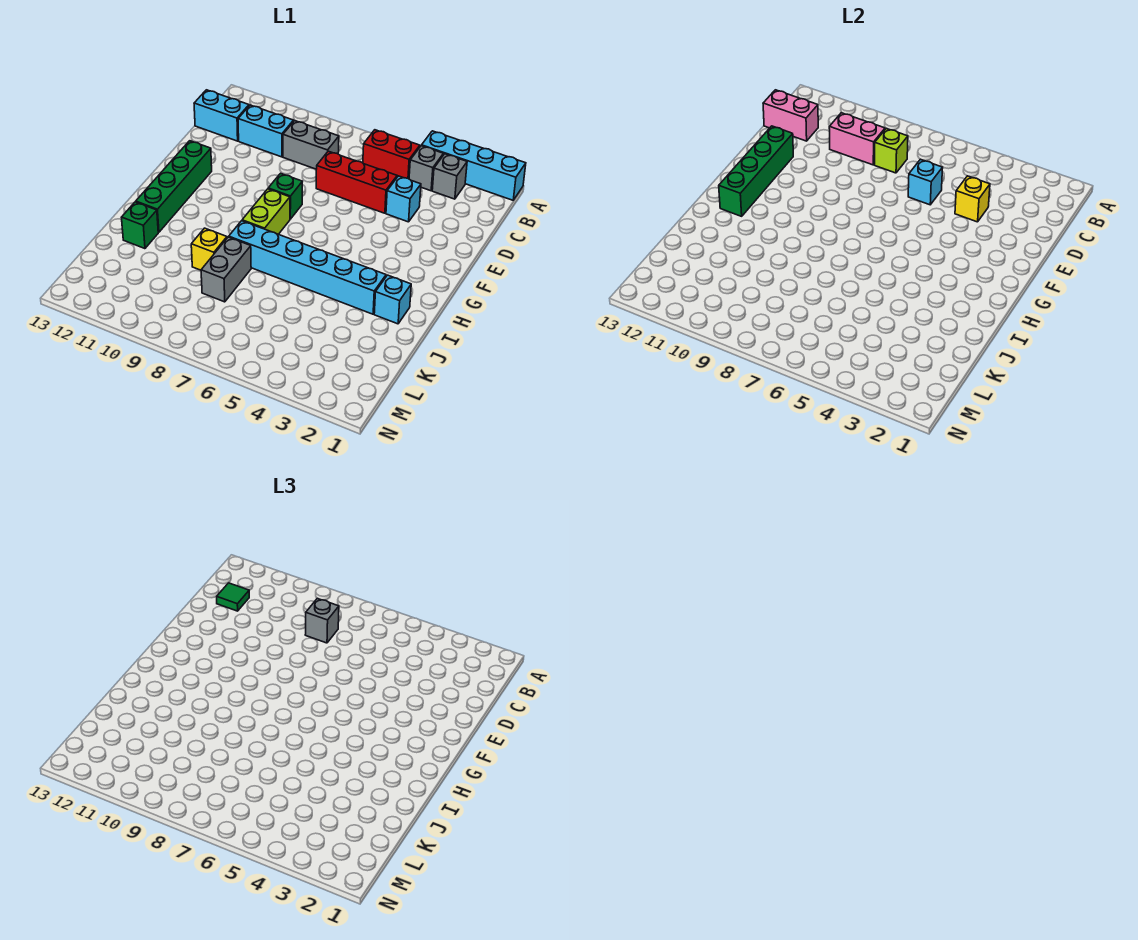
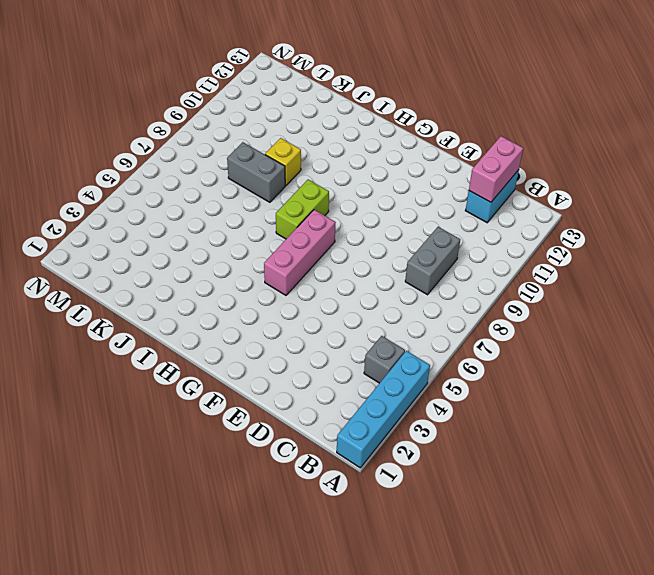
pink brick G5:G7 level 1 -> none
lime brick H7:H8 level 1 -> lime brick G8:H8 level 1
none -> grey brick B3 level 1
none -> red brick B5:B6 level 1
none -> cyan brick C10:C11 level 1

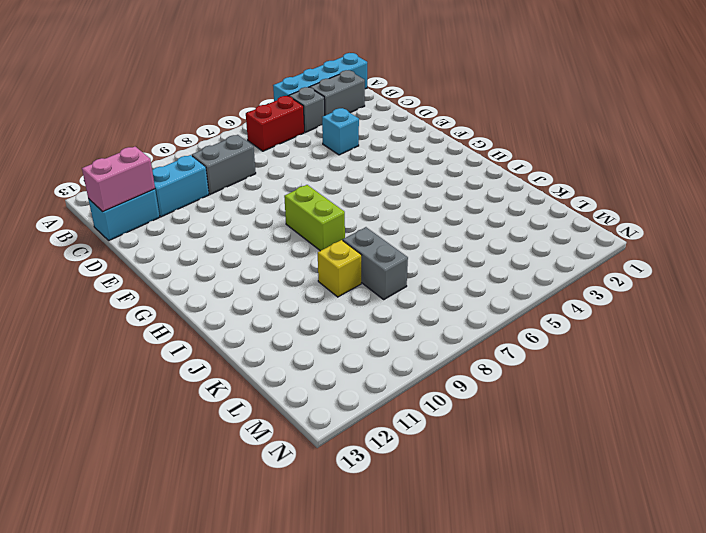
grey brick B2:B3 level 1 -> grey brick B3 level 1
none -> red brick D5:D7 level 1
none -> green brick F8 level 1
none -> green brick F12:I12 level 1

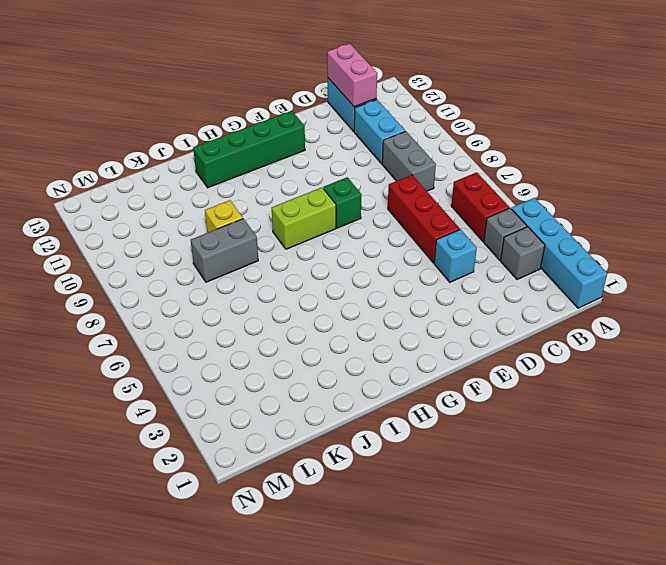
none -> cyan brick I2 level 1
none -> cyan brick I3:I8 level 1
none -> green brick J12 level 1

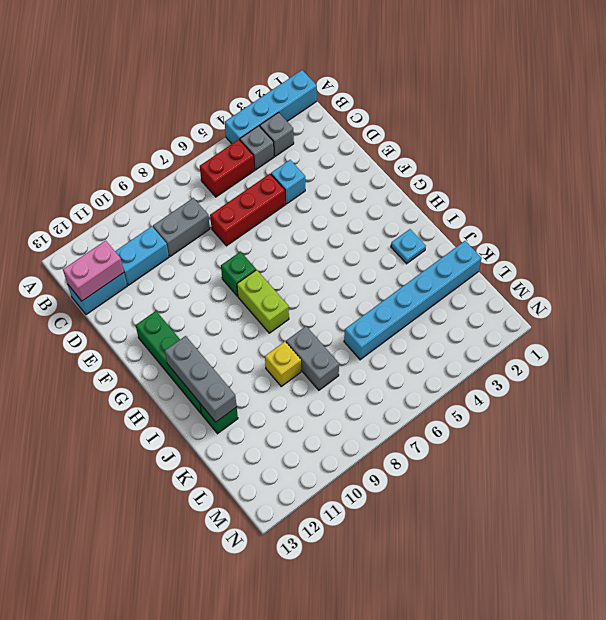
grey brick H12:J12 level 2 -> green brick E12:H12 level 2
cyan plate I2 level 1 -> cyan brick I2 level 1
cyan brick K1:K6 level 1 -> cyan brick I3:I8 level 1
none -> lime brick C8 level 2
none -> pink brick C9:C10 level 2
none -> yellow brick D4 level 2

